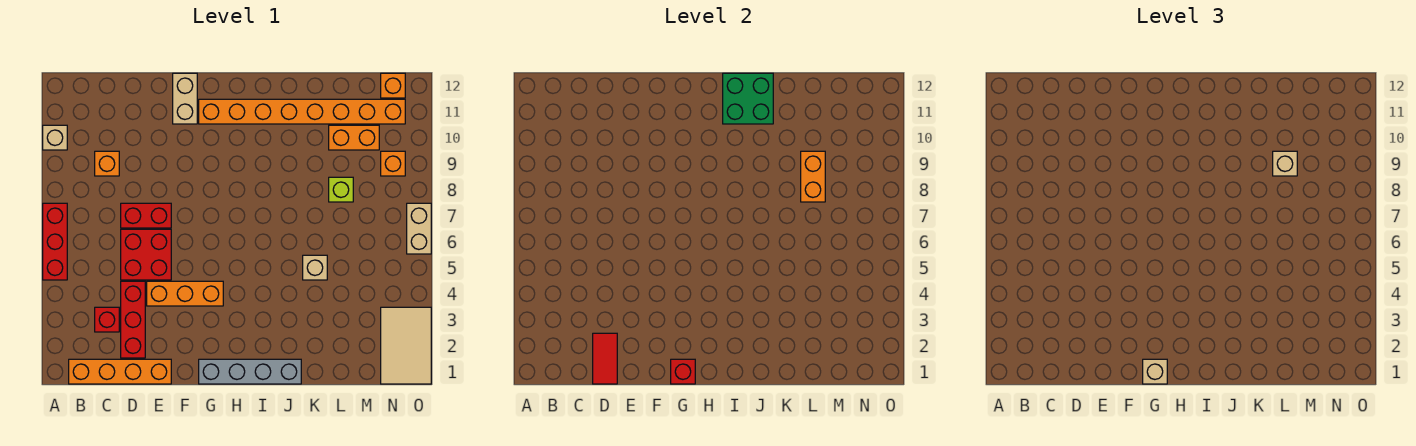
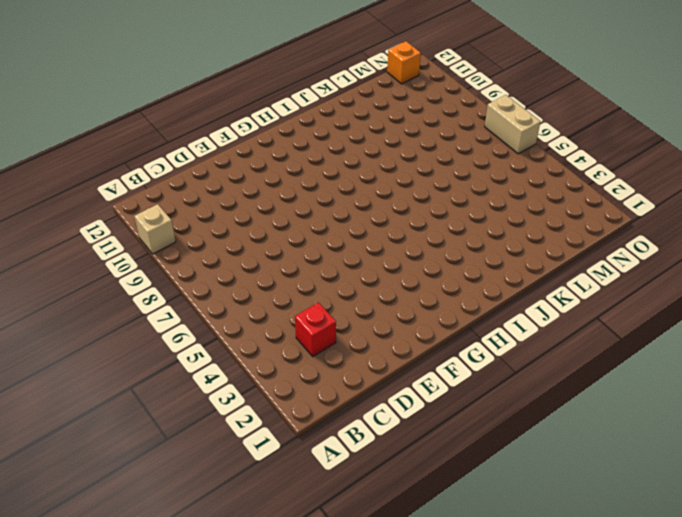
none -> red brick A5:A7 level 1
none -> orange brick B1:E1 level 1
none -> orange brick C9 level 1

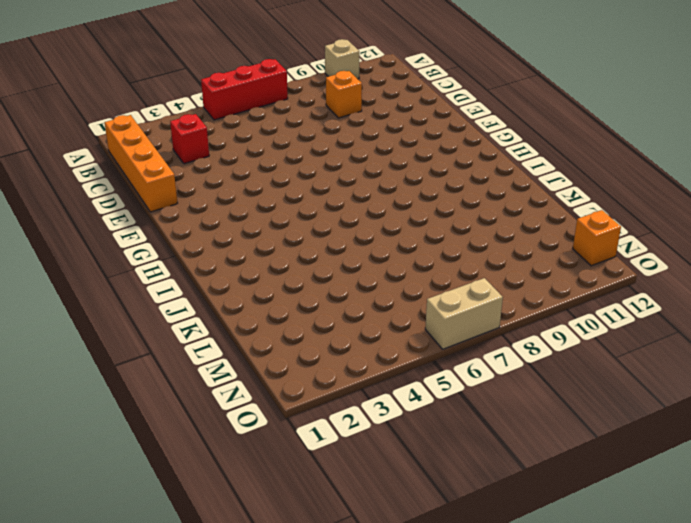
none -> red brick D2:D4 level 1
none -> red brick D5:E6 level 1
none -> red brick D7:E7 level 1

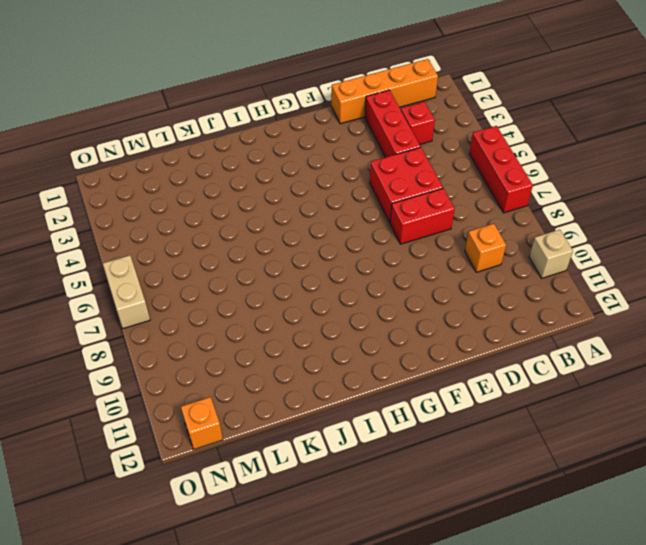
none -> orange brick E4:G4 level 1
none -> tan brick F11:F12 level 1
none -> grey brick G1:J1 level 1

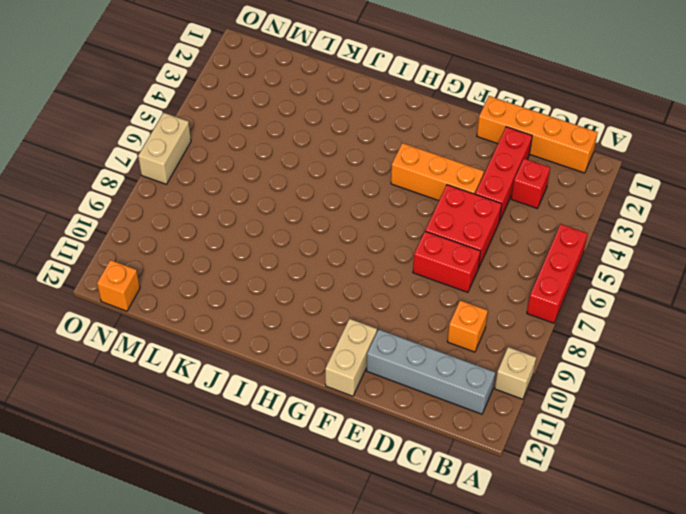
grey brick B11:E11 level 1 -> grey brick G1:J1 level 1
none -> orange brick G11:N11 level 1
none -> tan brick K5 level 1
none -> lime brick L8 level 1

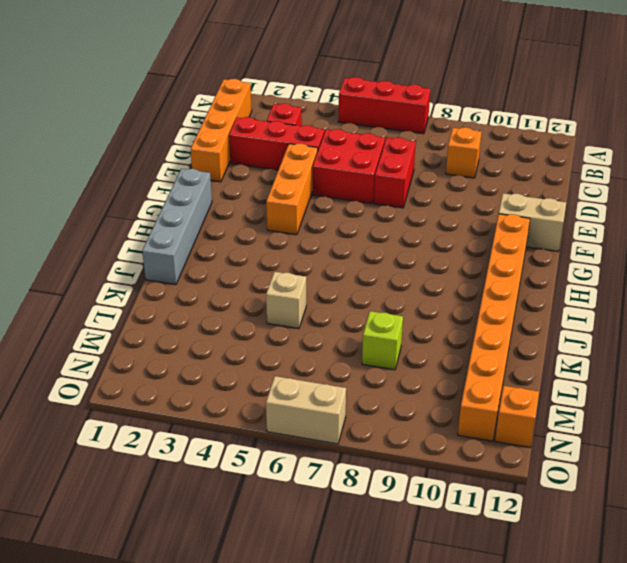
none -> tan brick A10 level 1
none -> orange brick L10:M10 level 1
none -> tan tile N1:O3 level 1

